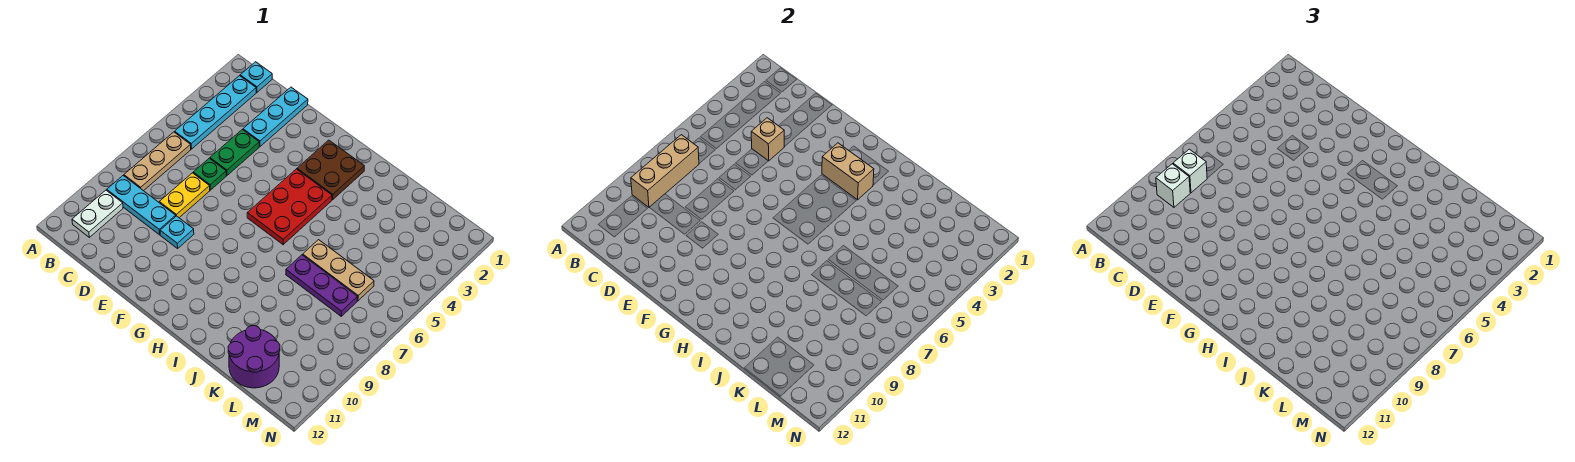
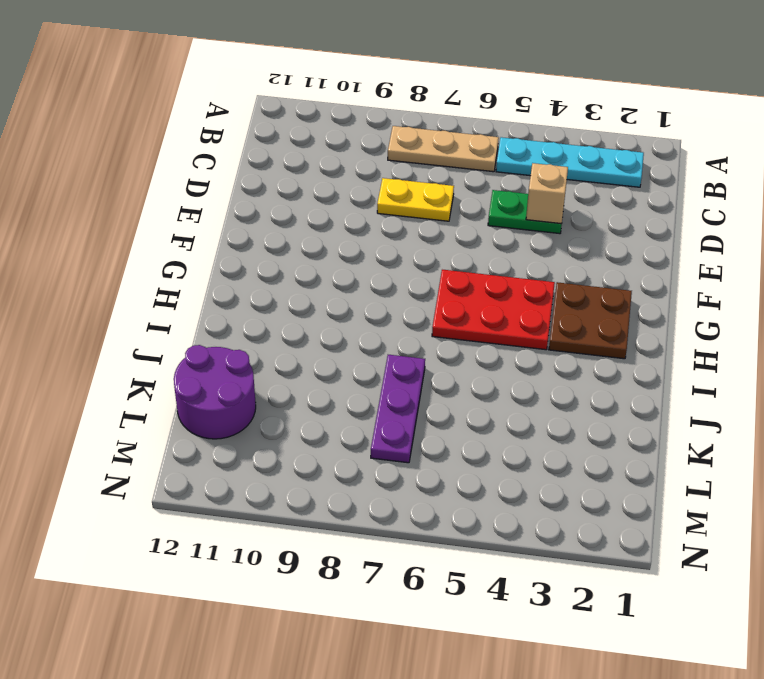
none -> cyan plate B1 level 1
none -> cyan plate B9:D9 level 1
none -> white plate B10:B11 level 1

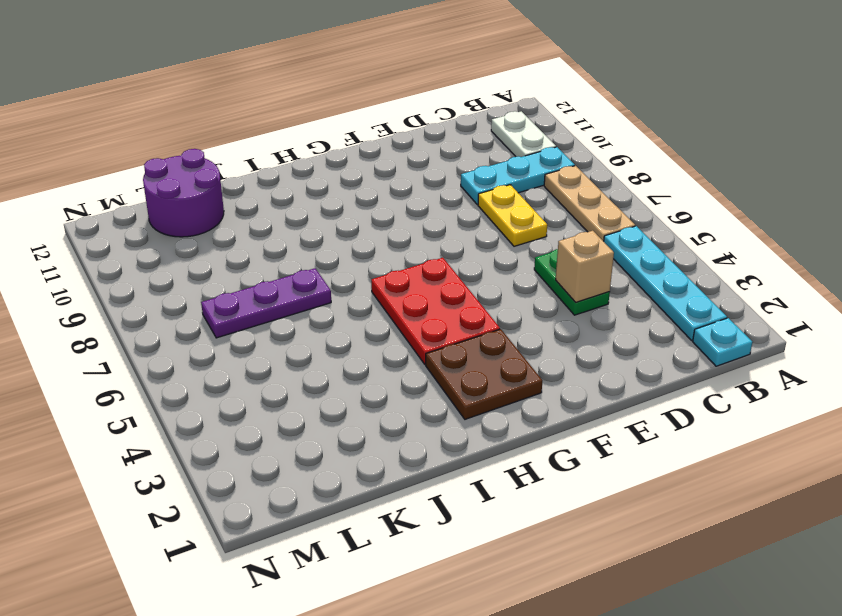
none -> cyan plate D1:D3 level 1
none -> green plate D6 level 1
none -> cyan plate E9 level 1

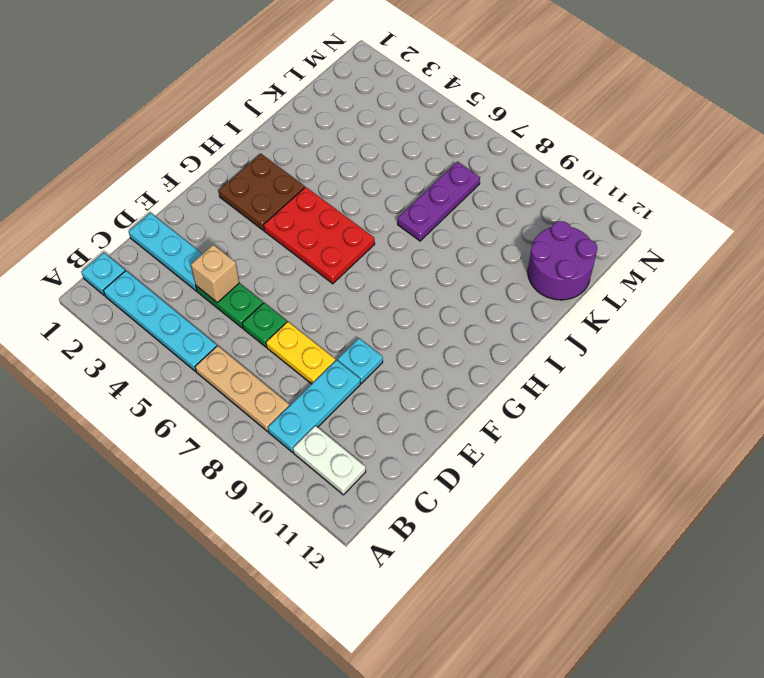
none -> tan plate J6:L6 level 1
none -> tan brick B7:B9 level 2
none -> tan brick G3:H3 level 2

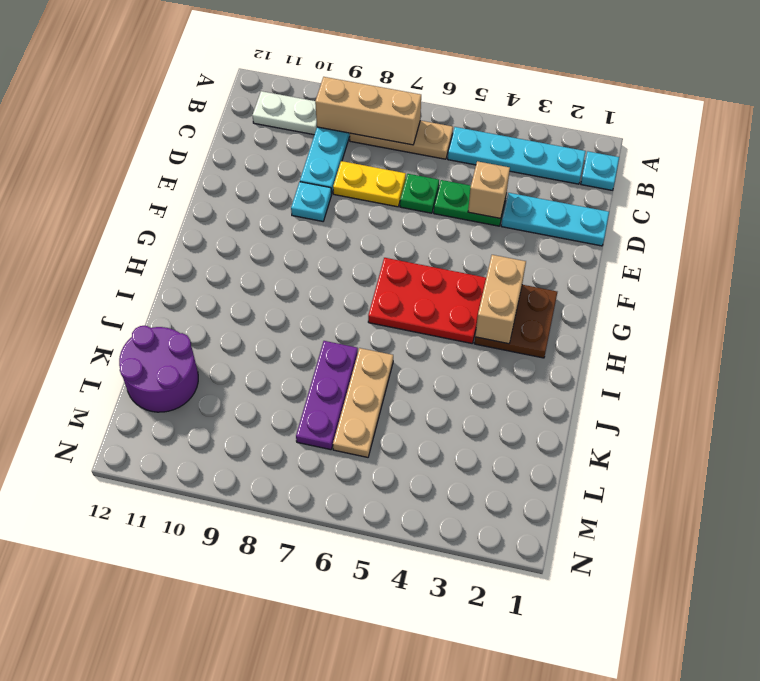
none -> white brick B8 level 3
none -> white brick B9 level 3

